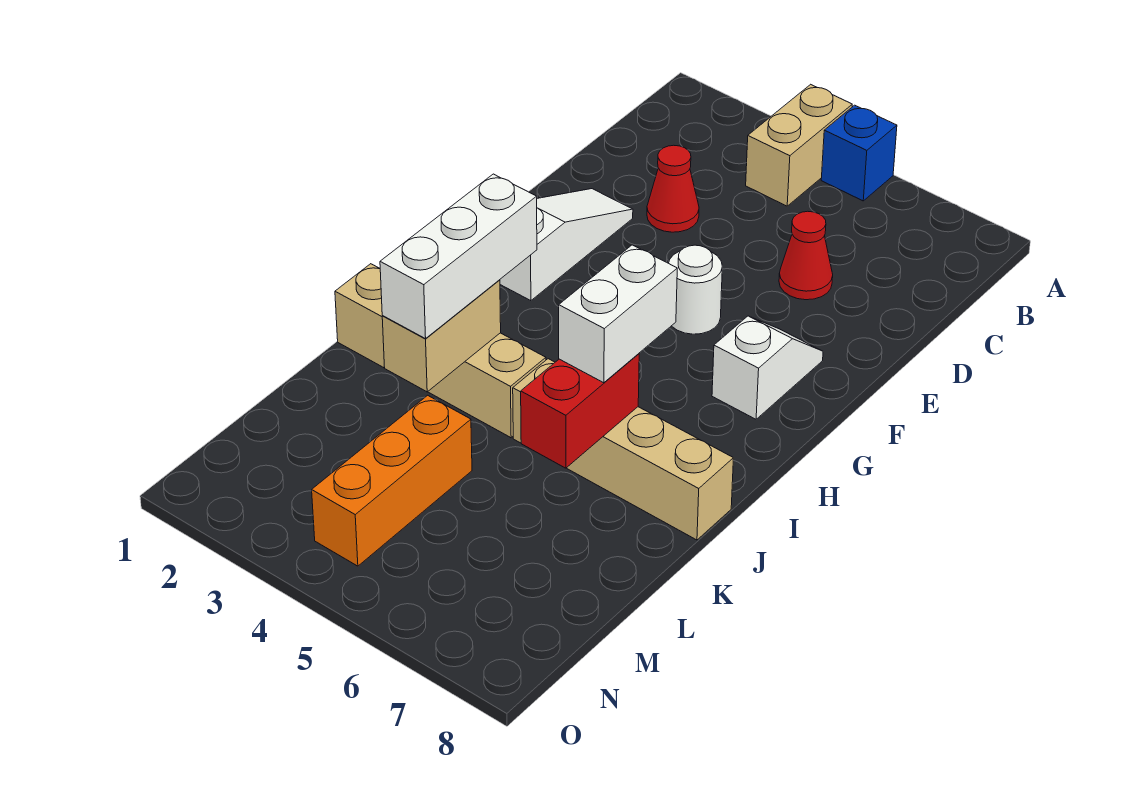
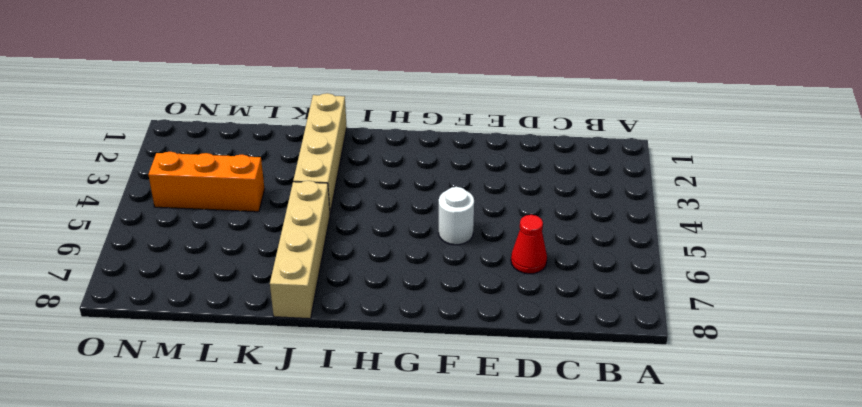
none -> tan brick A4:B4 level 1
none -> blue brick A5 level 1
none -> red cone D3 level 1

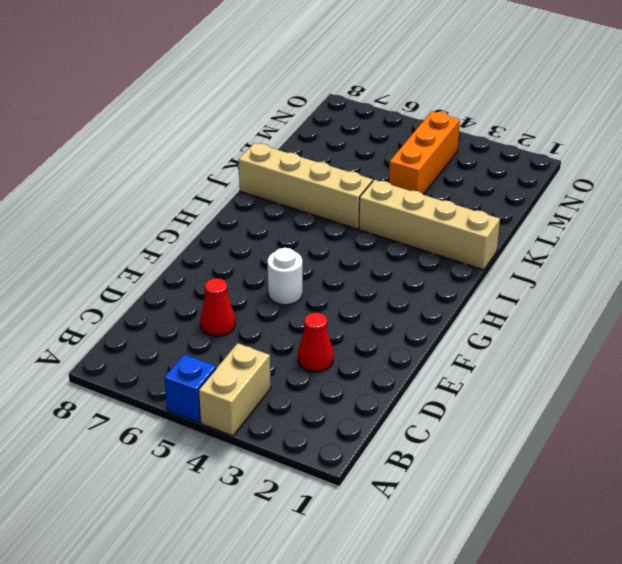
none -> white slope E2:G2 level 1 top G
none -> white slope F7:G7 level 1 top G
none -> tan brick J3:K3 level 2

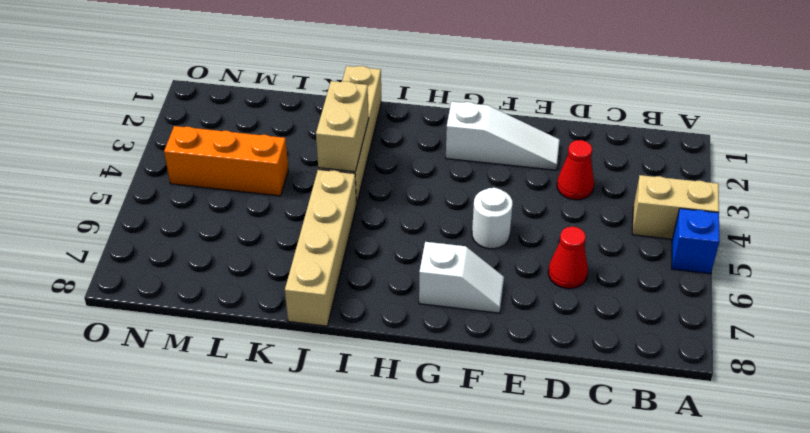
tan brick J3:J4 level 2 -> tan brick J3:K3 level 2
none -> red brick J6:K6 level 2
none -> white brick I3:K3 level 3
none -> white brick I6:J6 level 3

